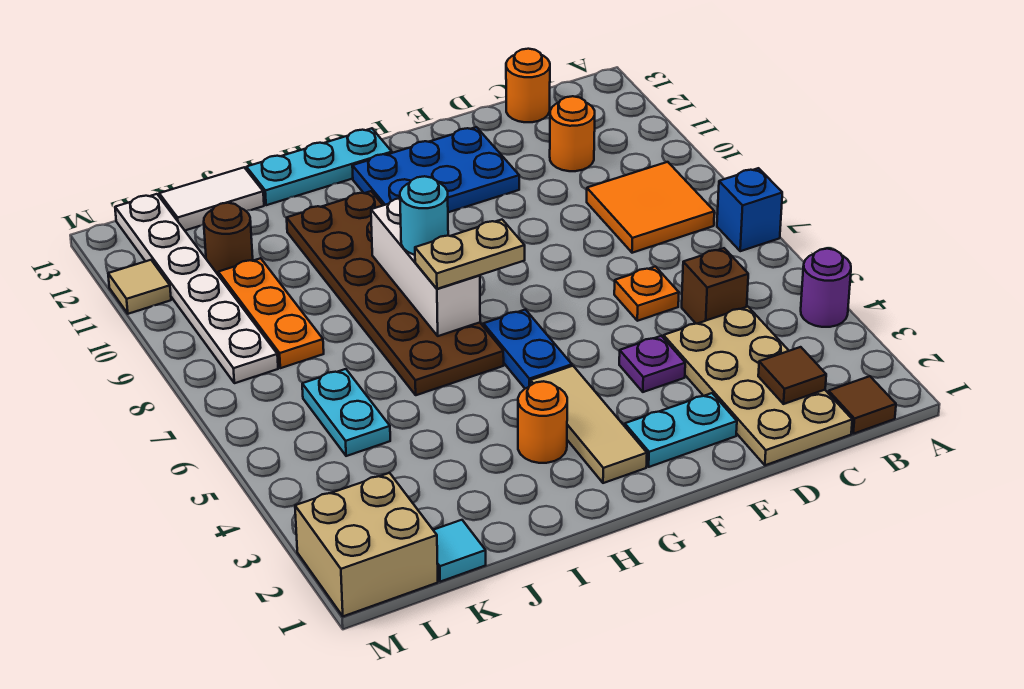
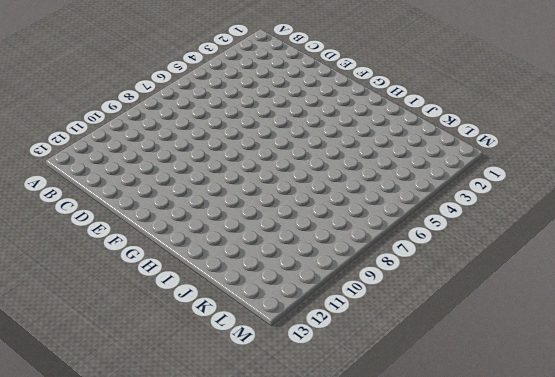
none -> purple round brick A4 level 1
none -> blue brick A7 level 1
none -> brown tile B1 level 1

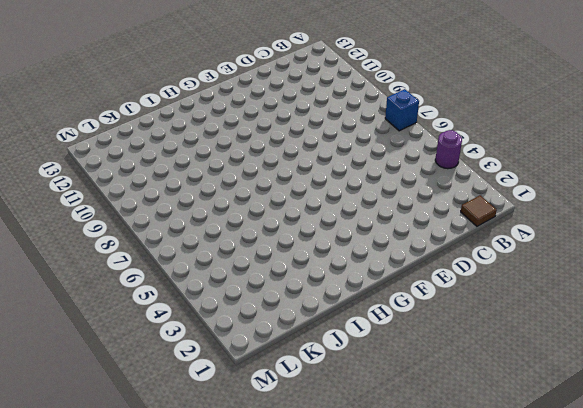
none -> orange tile B8:C9 level 1
none -> tan plate C1:D4 level 1
none -> brown brick C5 level 1

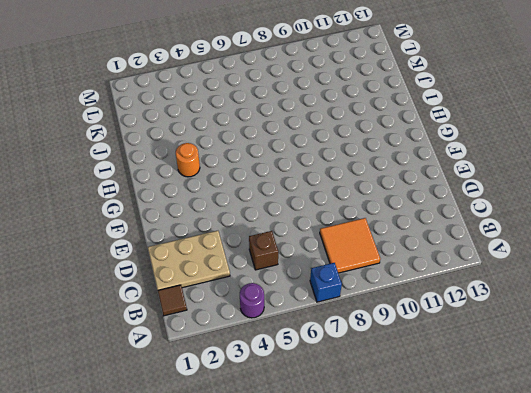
tan plate C1:D3 level 1 -> tan plate C1:D4 level 1
none -> orange round brick C11 level 1
none -> orange round brick C13 level 1
none -> orange plate D6 level 1

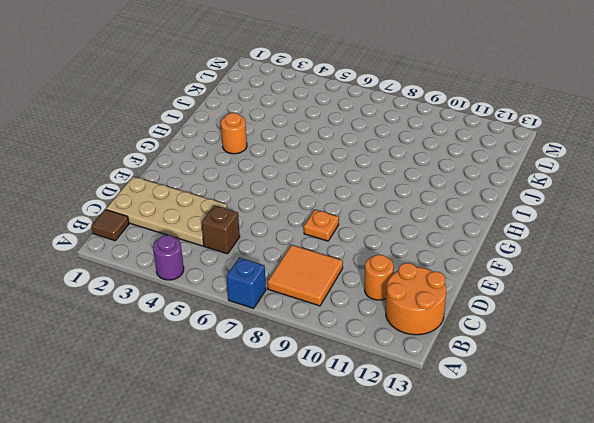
orange round brick B12:C13 level 1 -> orange round brick C13 level 1
orange plate E8 level 1 -> orange plate D6 level 1
none -> cyan plate E2:F2 level 1
none -> purple plate E4 level 1
none -> blue plate E11:G12 level 1

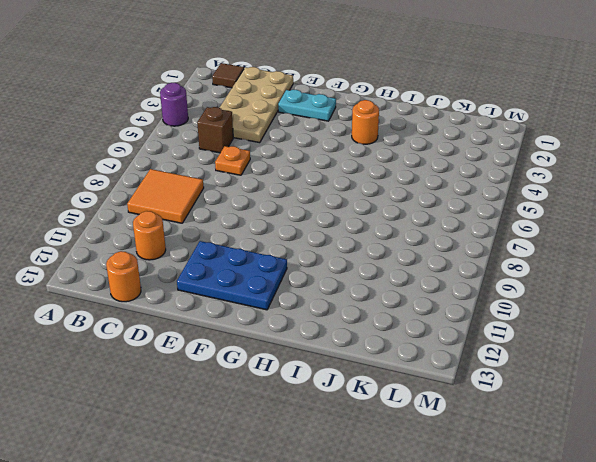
none -> blue brick A7 level 1
none -> purple plate E4 level 1
none -> tan tile G2:G4 level 1

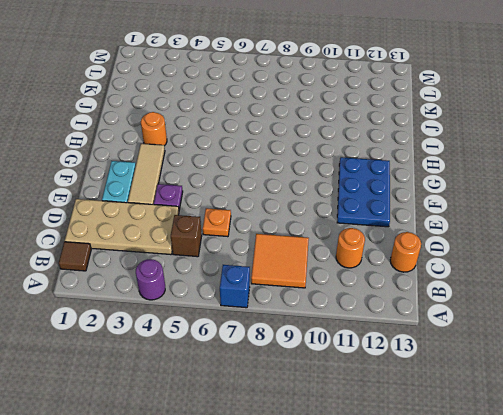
tan tile E3:G3 level 1 -> tan tile G2:G4 level 1
none -> blue plate G5:G6 level 1
none -> cyan plate G13:I13 level 1
none -> brown plate H6:I11 level 1

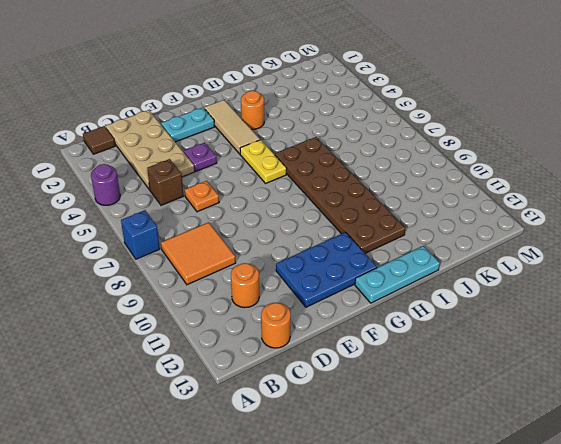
yellow plate G5:G6 level 1 -> blue plate G5:G6 level 1
none -> white tile J13:K13 level 1
none -> cyan tile K1 level 1
none -> cyan plate K5:K6 level 1

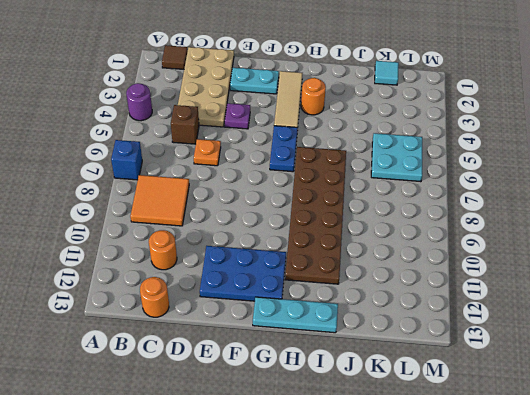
cyan plate K5:L6 level 1 -> cyan plate K5:K6 level 1
none -> white tile J13:K13 level 1
none -> orange plate K8:K10 level 1
none -> brown round brick K11 level 1

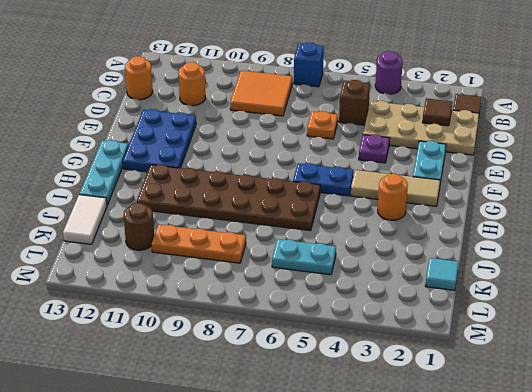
none -> tan brick L1:M2 level 1
none -> white plate L8:L13 level 1
none -> tan tile M11 level 1

